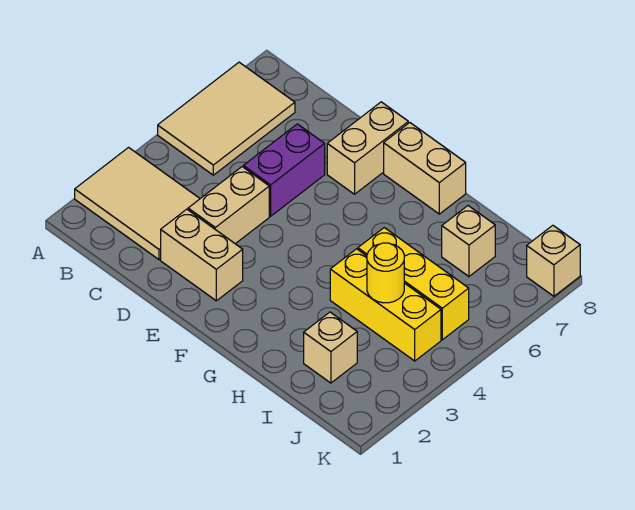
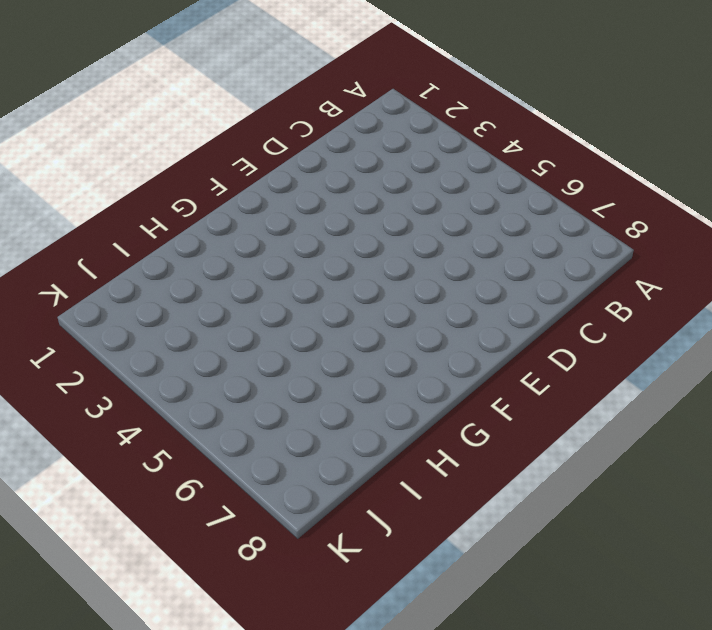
none -> tan tile A2:C3 level 1
none -> tan tile A5:B7 level 1
none -> tan brick D2:E2 level 1

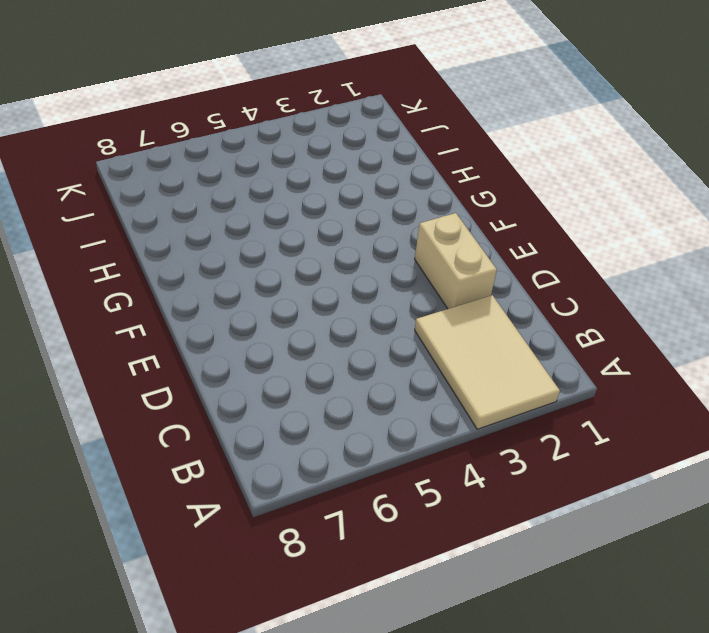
none -> tan tile A5:B7 level 1
none -> tan brick D3:D4 level 1
none -> purple brick D5:D6 level 1

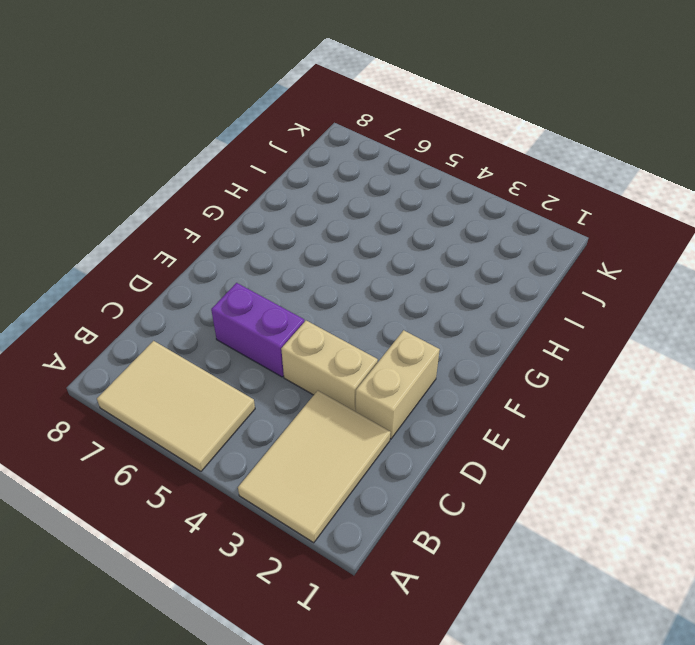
none -> tan brick E7:E8 level 1
none -> tan brick F8:G8 level 1
none -> yellow brick H4:J4 level 1

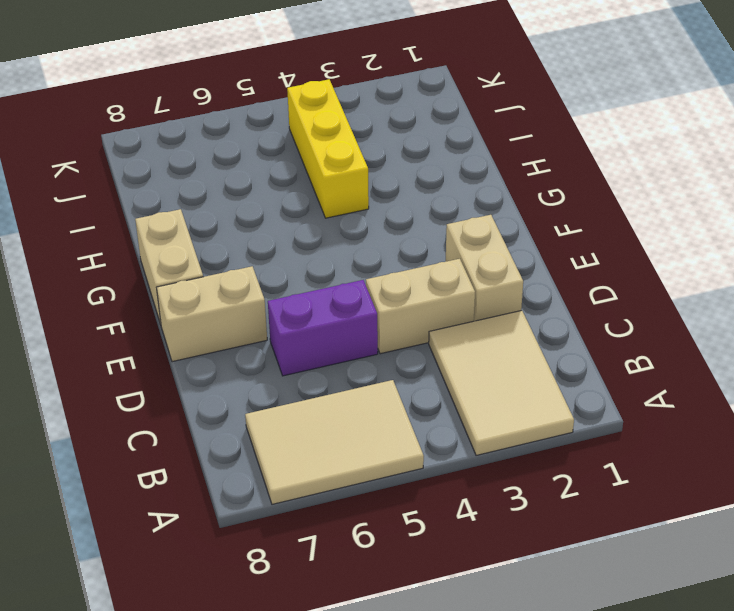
none -> yellow brick H5:J5 level 1
none -> tan brick I2 level 1
none -> tan brick I7 level 1

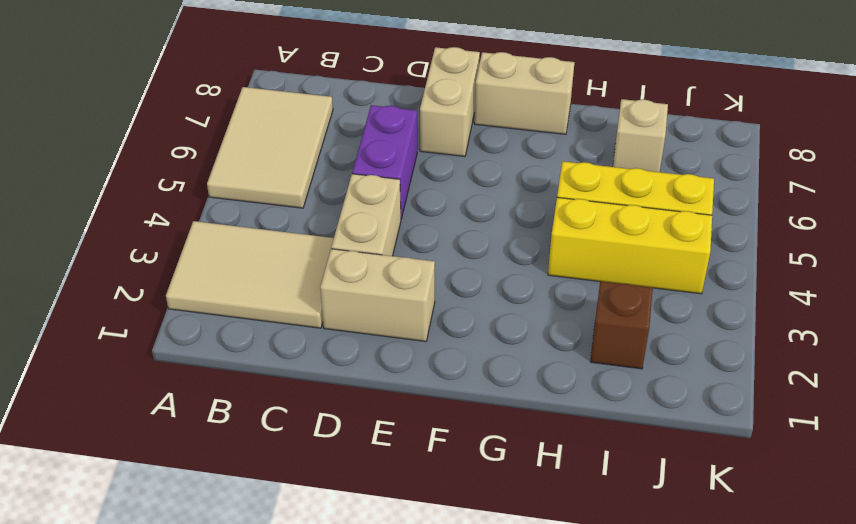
brown brick I2 level 1 -> tan brick I2 level 1
none -> tan brick K8 level 1
none -> yellow round brick I4 level 2

